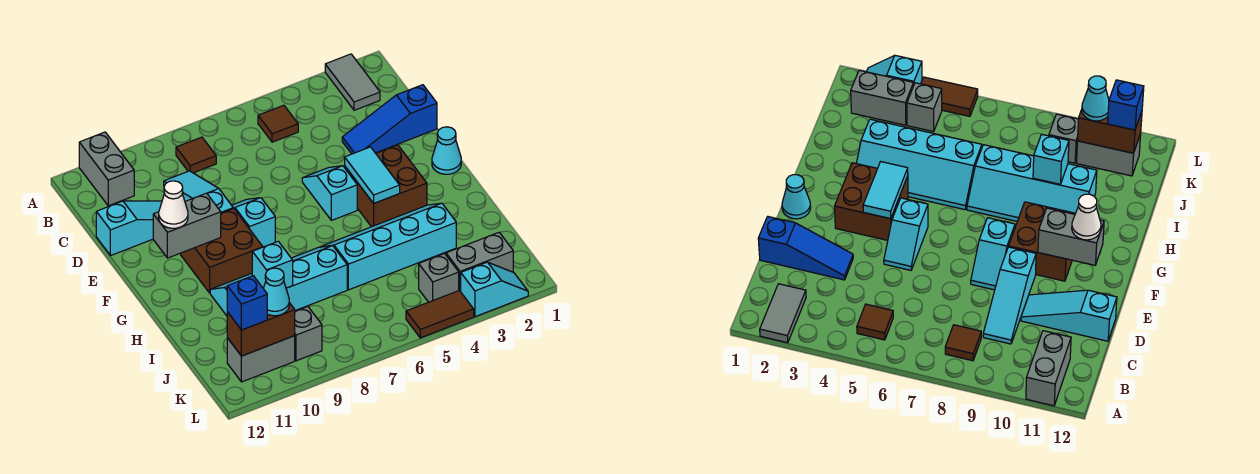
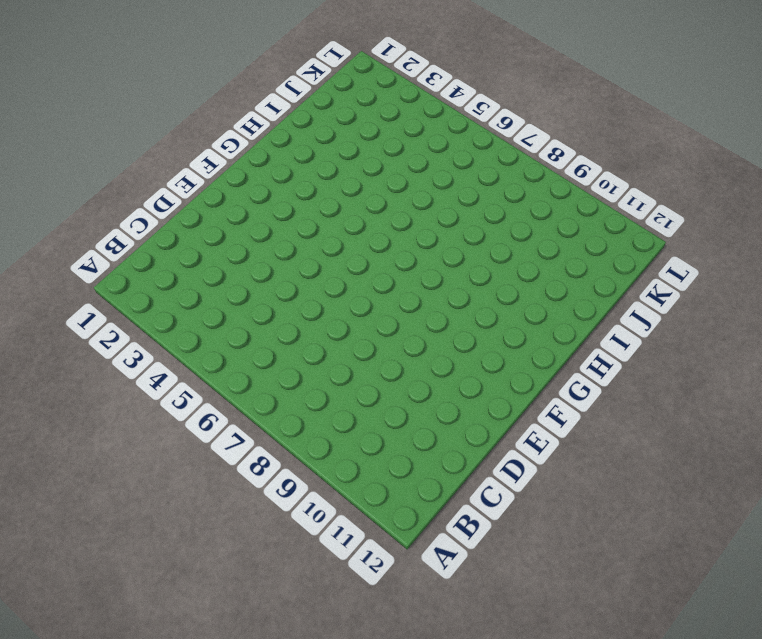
none -> grey tile A2:B2 level 1
none -> grey brick A11:B11 level 1
none -> brown tile B5 level 1

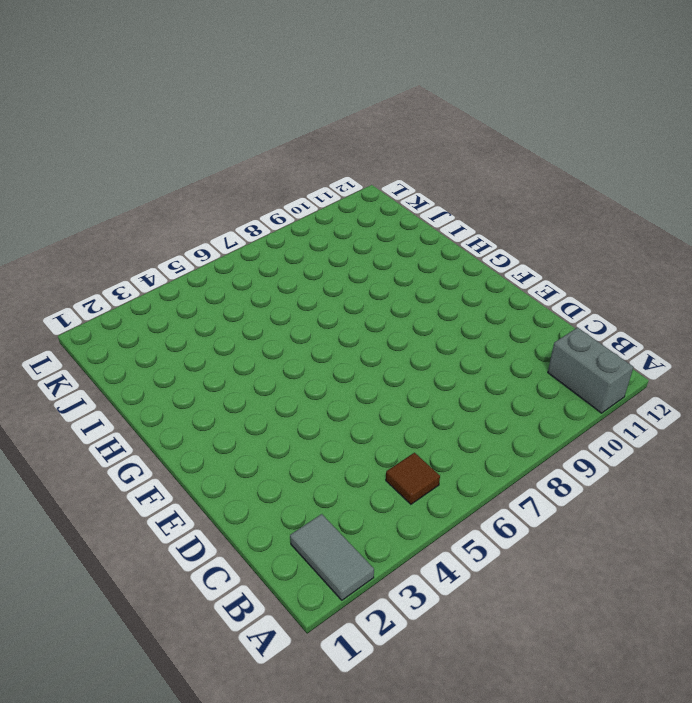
none -> brown tile B8 level 1
none -> cyan slope C9:E9 level 1 top E
none -> blue slope D1:D3 level 1 top 1

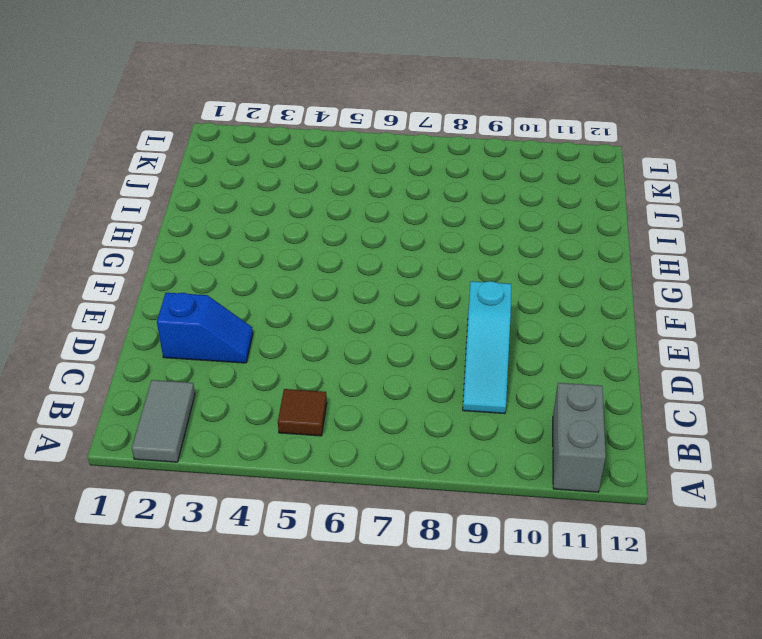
blue slope D2:D3 level 1 top 2 -> blue slope D1:D3 level 1 top 1
none -> brown tile B8 level 1
none -> cyan slope D10:D12 level 1 top 12
none -> cyan slope E5:F5 level 1 top F

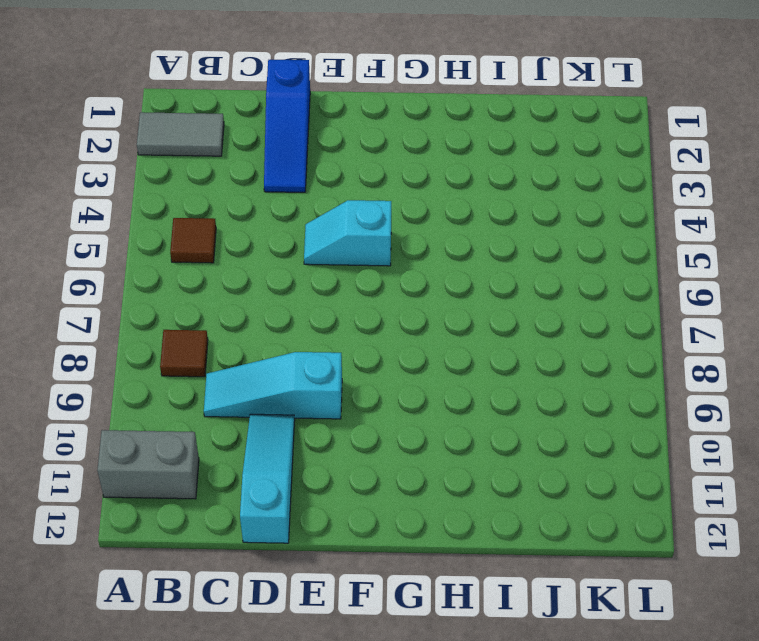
none -> cyan slope E8:F8 level 1 top F
none -> cyan cone F1 level 1
none -> brown brick F3:G4 level 1

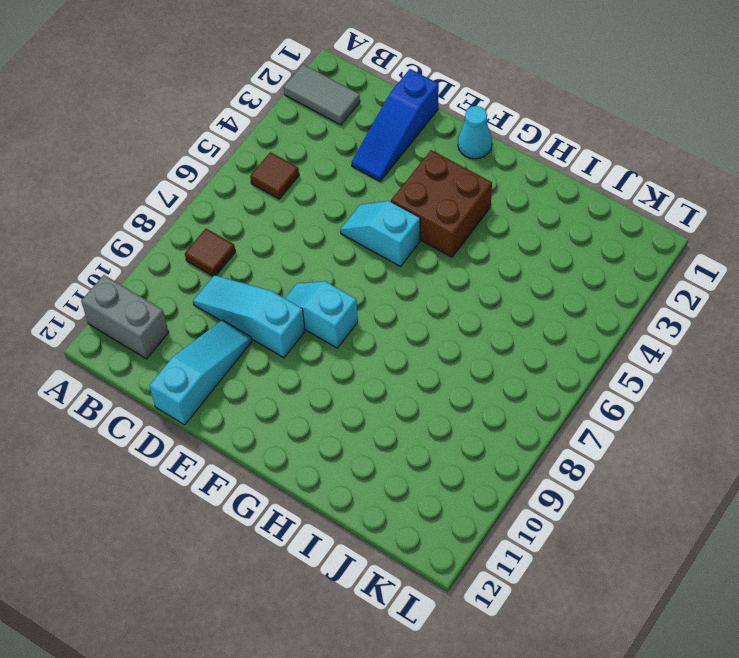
none -> brown brick F9:G10 level 1
none -> cyan slope H3:I6 level 1 top I
none -> cyan slope H7:I10 level 1 top I

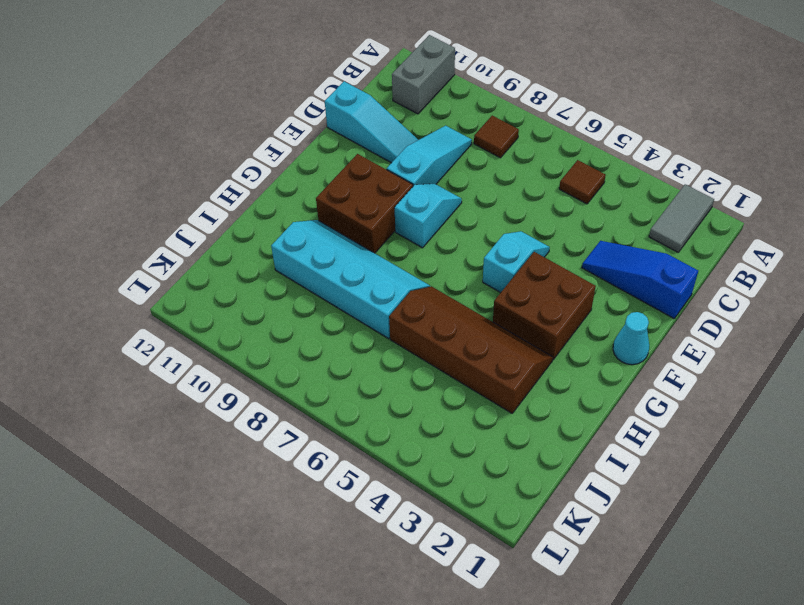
brown slope H3:I6 level 1 top I -> cyan slope H3:I6 level 1 top I
none -> grey brick K2:K3 level 1
none -> grey brick K4 level 1
none -> grey brick K9 level 1

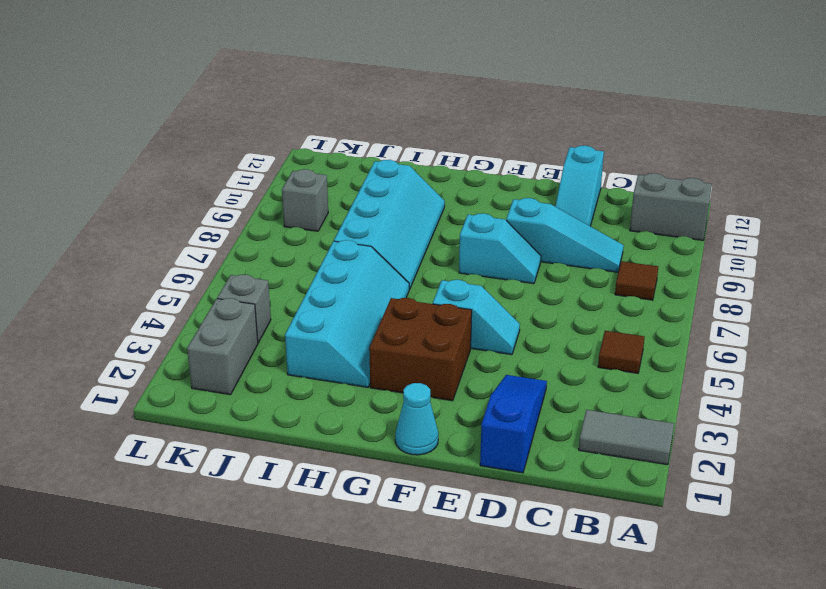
none -> brown brick F9:G10 level 1
none -> grey brick K10:K11 level 1
none -> cyan slope L2:L3 level 1 top 3

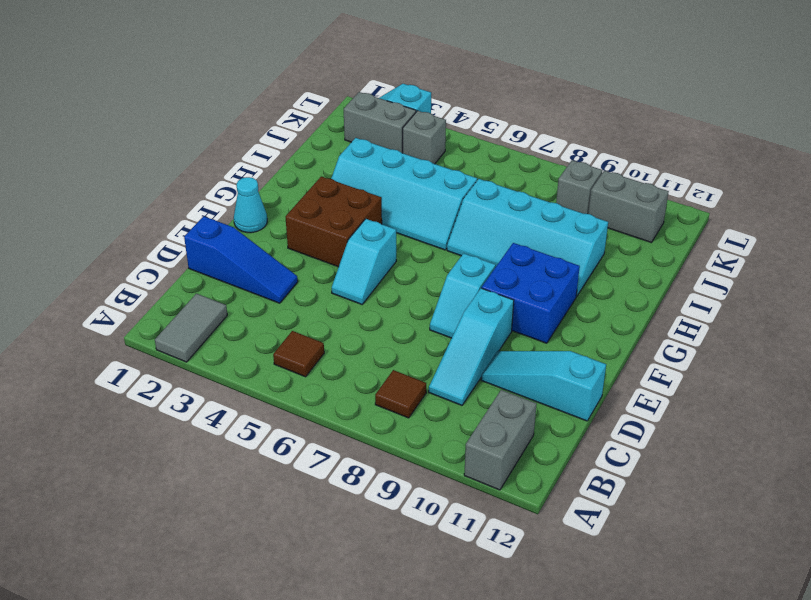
blue brick F9:G10 level 1 -> brown brick F9:G10 level 1
none -> brown tile L4:L5 level 1
none -> cyan tile F4:G4 level 2
none -> grey brick F10:F11 level 2

